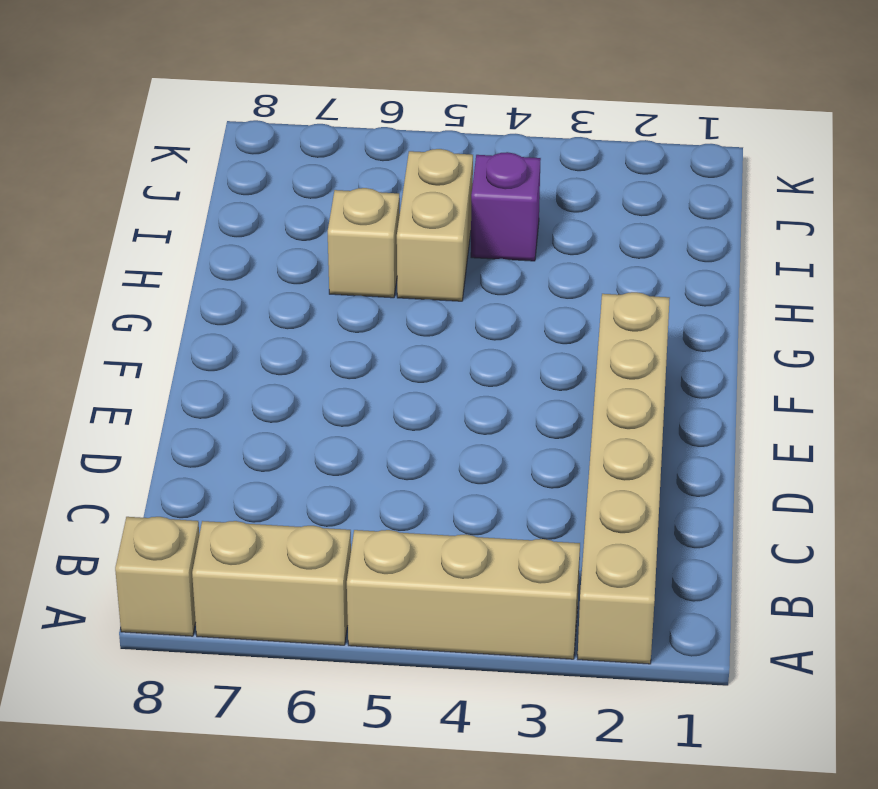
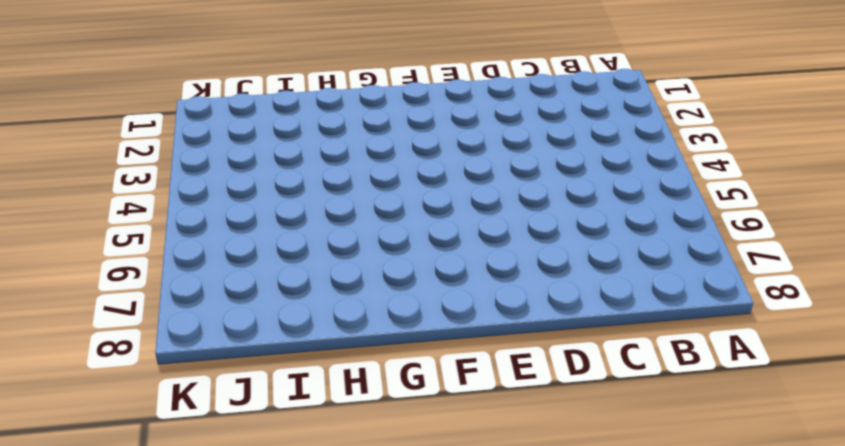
none -> tan brick A2:F2 level 1
none -> tan brick A3:A5 level 1

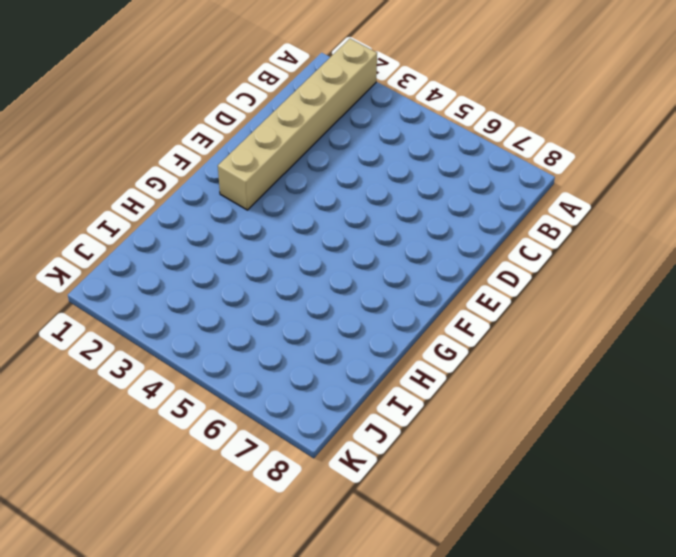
none -> tan brick A3:A5 level 1
none -> tan brick A6:A7 level 1

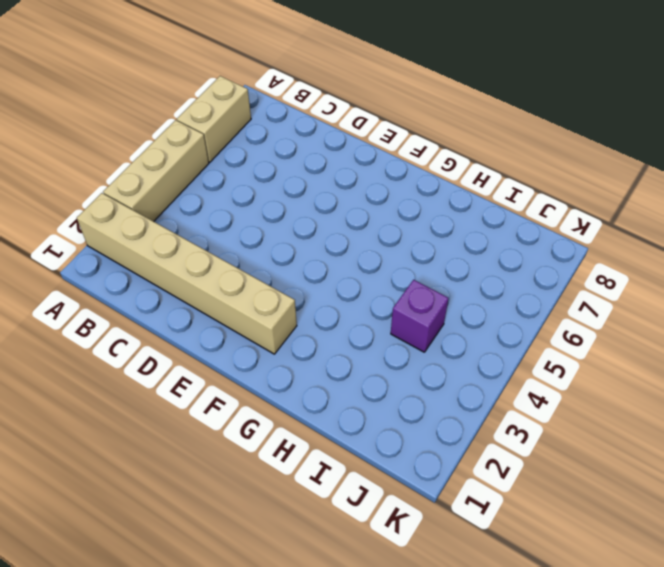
none -> tan brick A8 level 1
none -> tan brick H5:I5 level 1

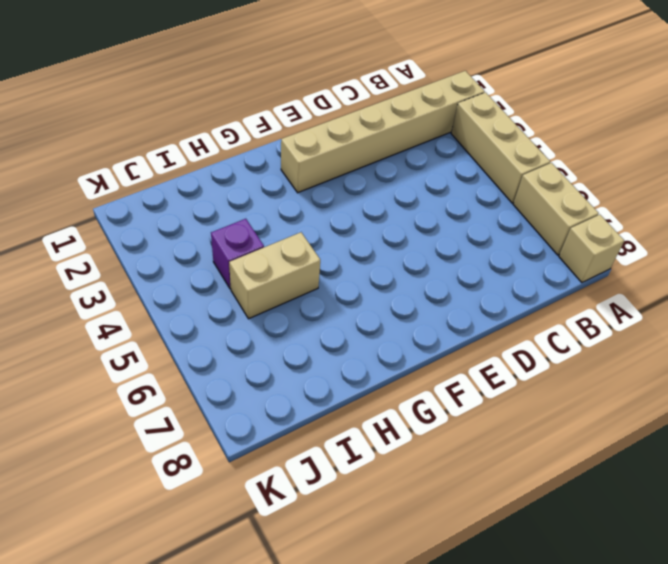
none -> tan brick H6 level 1

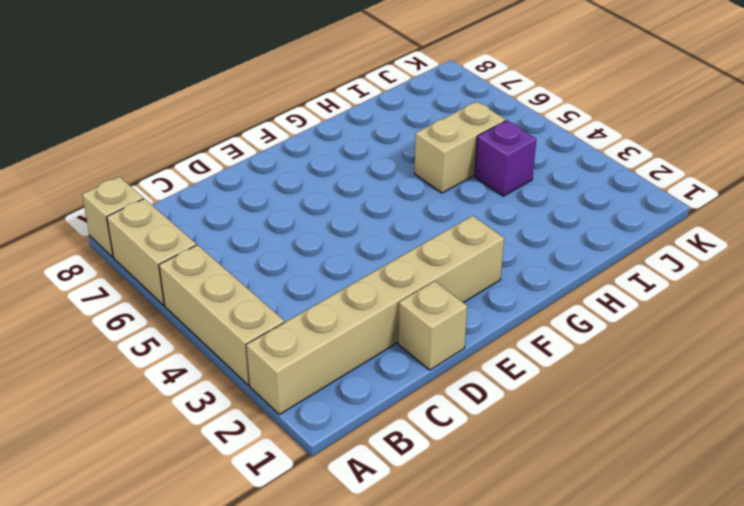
tan brick D1 level 1 -> tan brick H6 level 1

